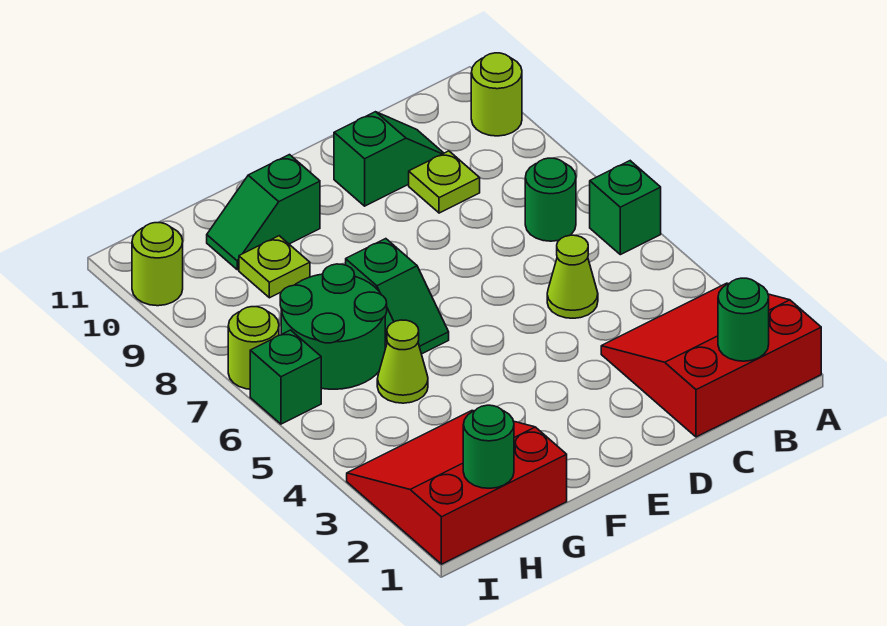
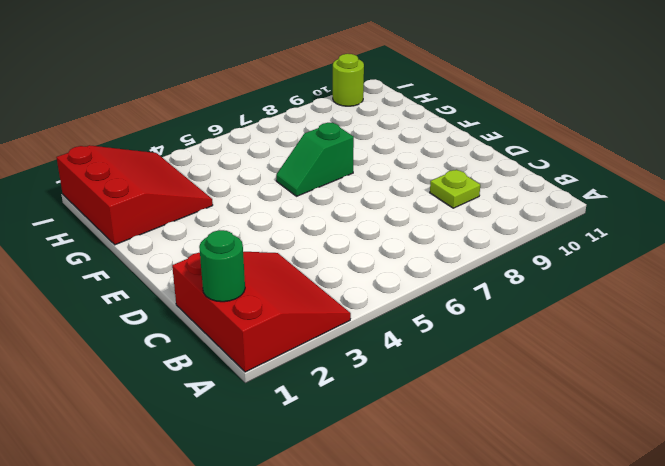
none -> green brick A6 level 1
none -> lime round brick A10 level 1
none -> green round brick B7 level 1

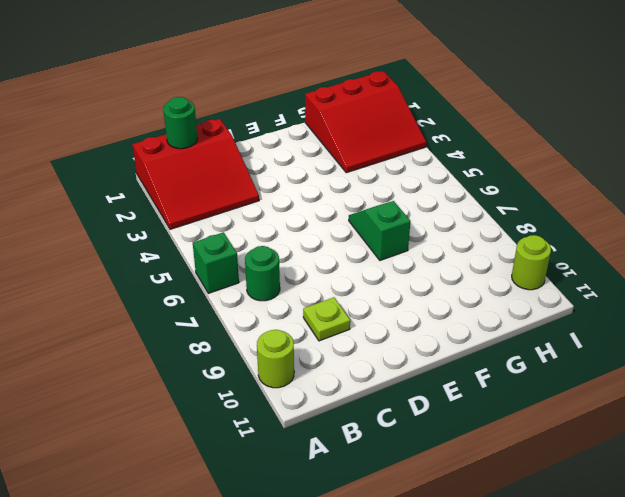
none -> lime cone C5 level 1
none -> green slope C10:D10 level 1 top D
none -> green slope F10:G10 level 1 top F

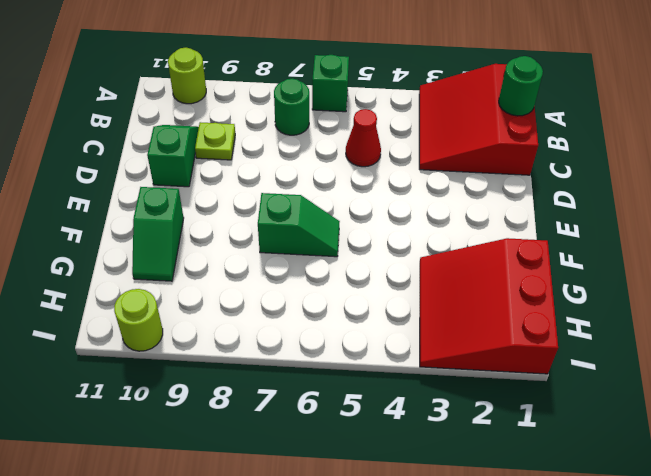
red cone C5 level 1 -> lime cone C5 level 1
none -> lime cone G5 level 1
none -> green round brick G6:H7 level 1
none -> lime plate G9 level 1

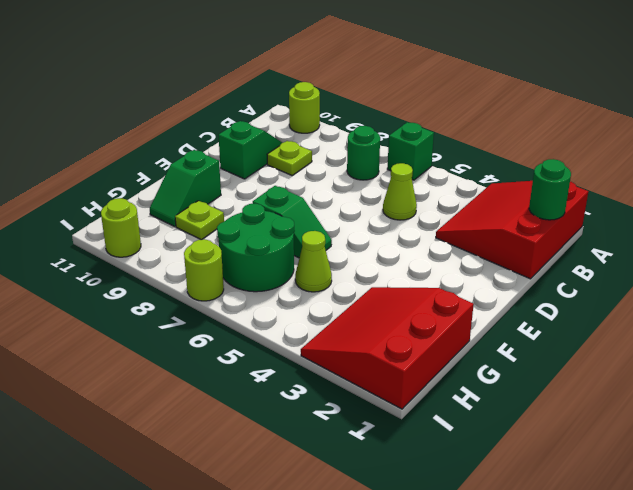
none -> green brick I6 level 1
none -> green round brick H1 level 2

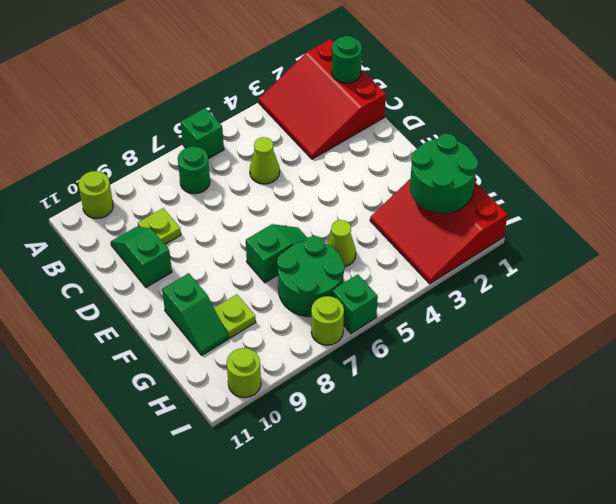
green round brick G1:H2 level 2 -> green round brick H1 level 2

